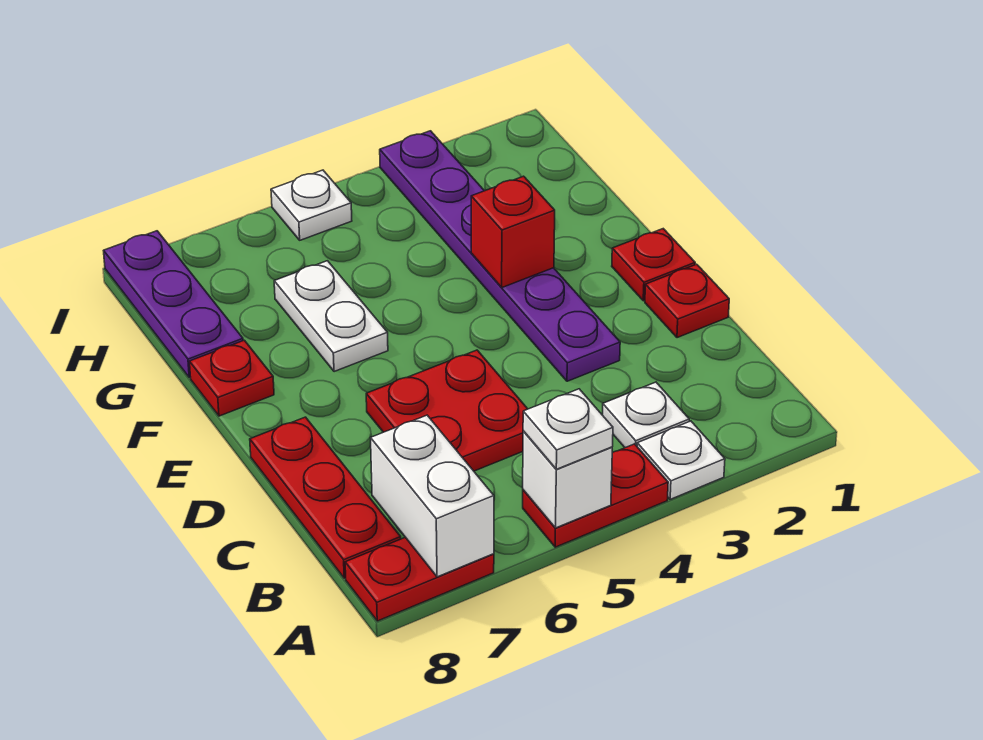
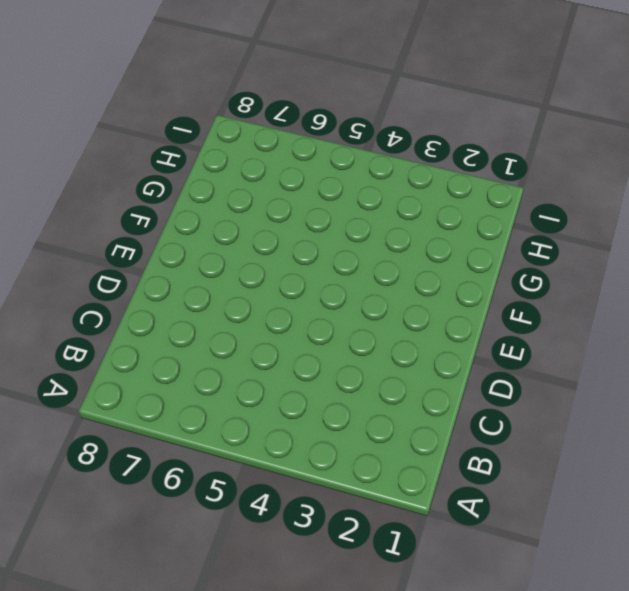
none -> white plate A3 level 1
none -> red plate A4:A5 level 1
none -> red plate A7:A8 level 1

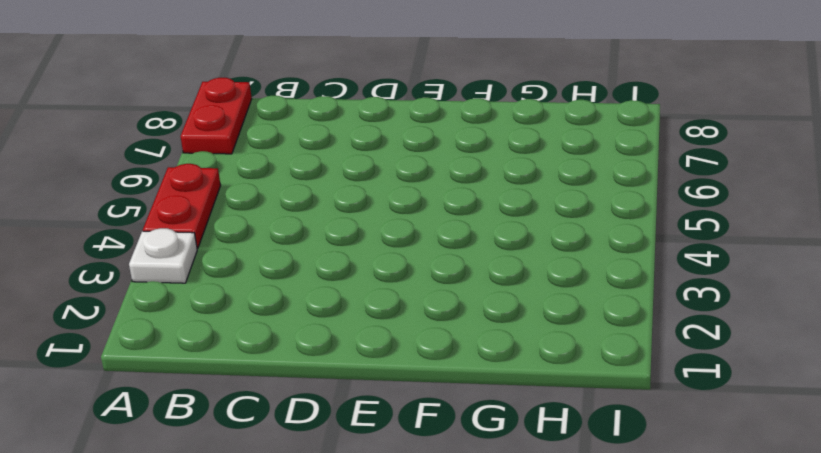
none -> white plate B3 level 1
none -> red plate B8:D8 level 1
none -> red plate C5:D6 level 1

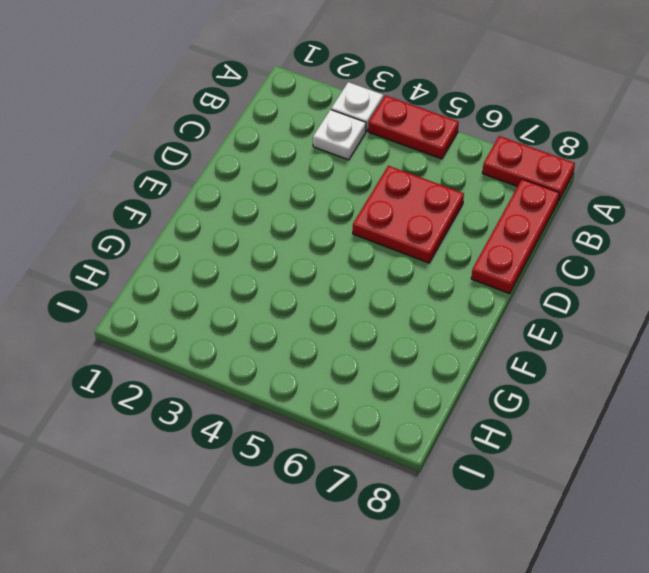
none -> red plate D1 level 1
none -> purple plate D3:I3 level 1
none -> red plate E1 level 1

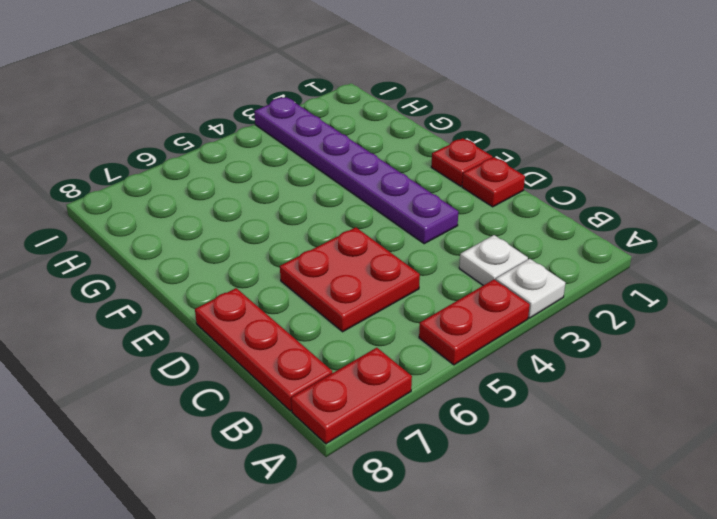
none -> white plate F6:G6 level 1
none -> red plate F8 level 1
none -> purple plate G8:I8 level 1

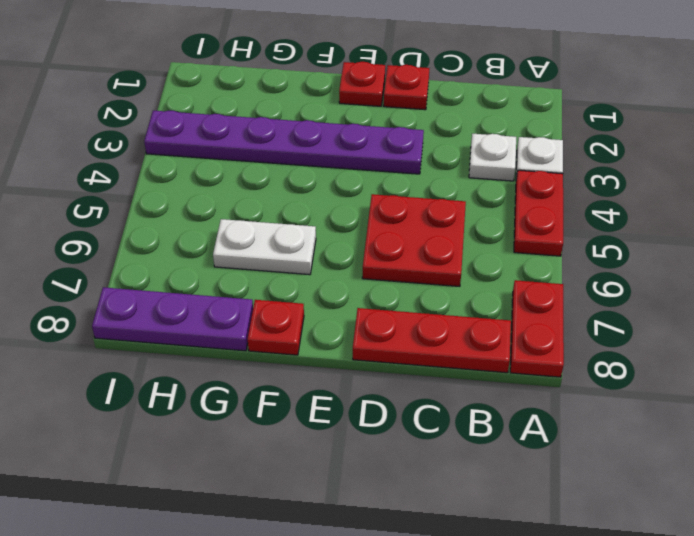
none -> white plate I5 level 1
none -> white brick A5 level 2
none -> white brick A7:B7 level 2

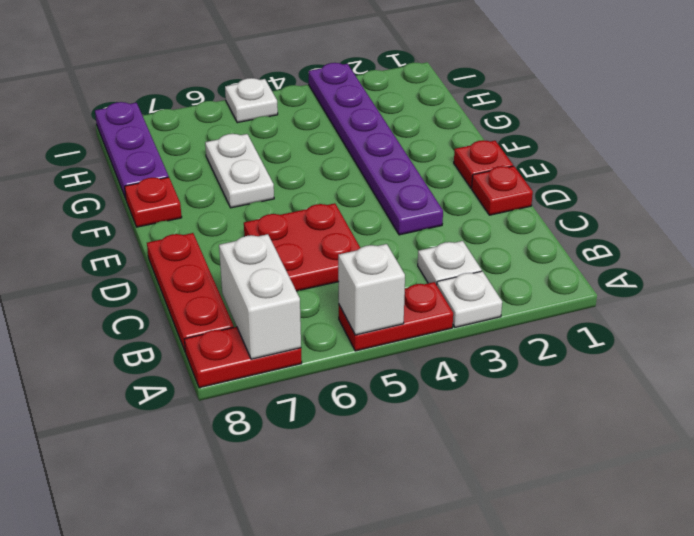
none -> red brick F3 level 2
none -> white plate A5 level 3

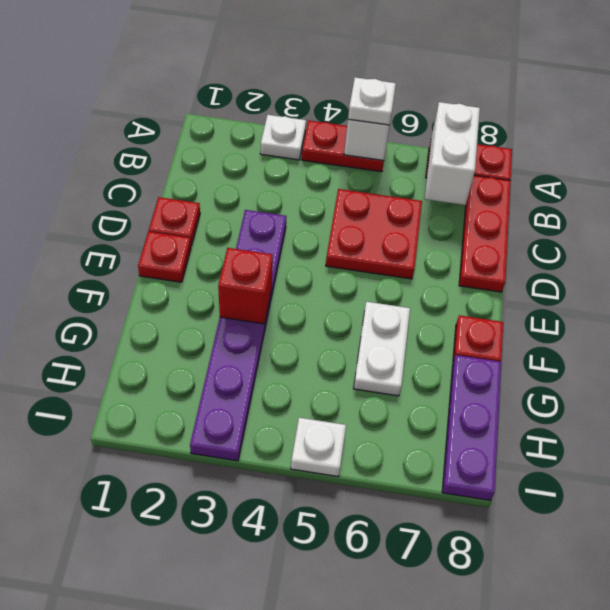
none -> white plate B3 level 1

